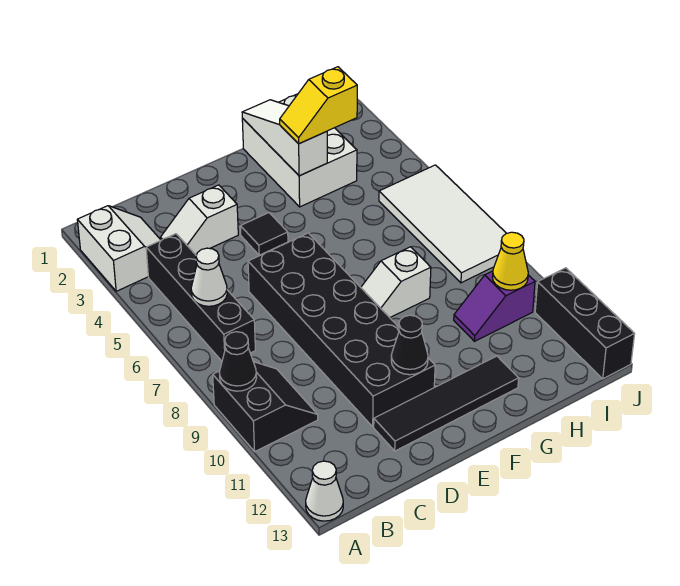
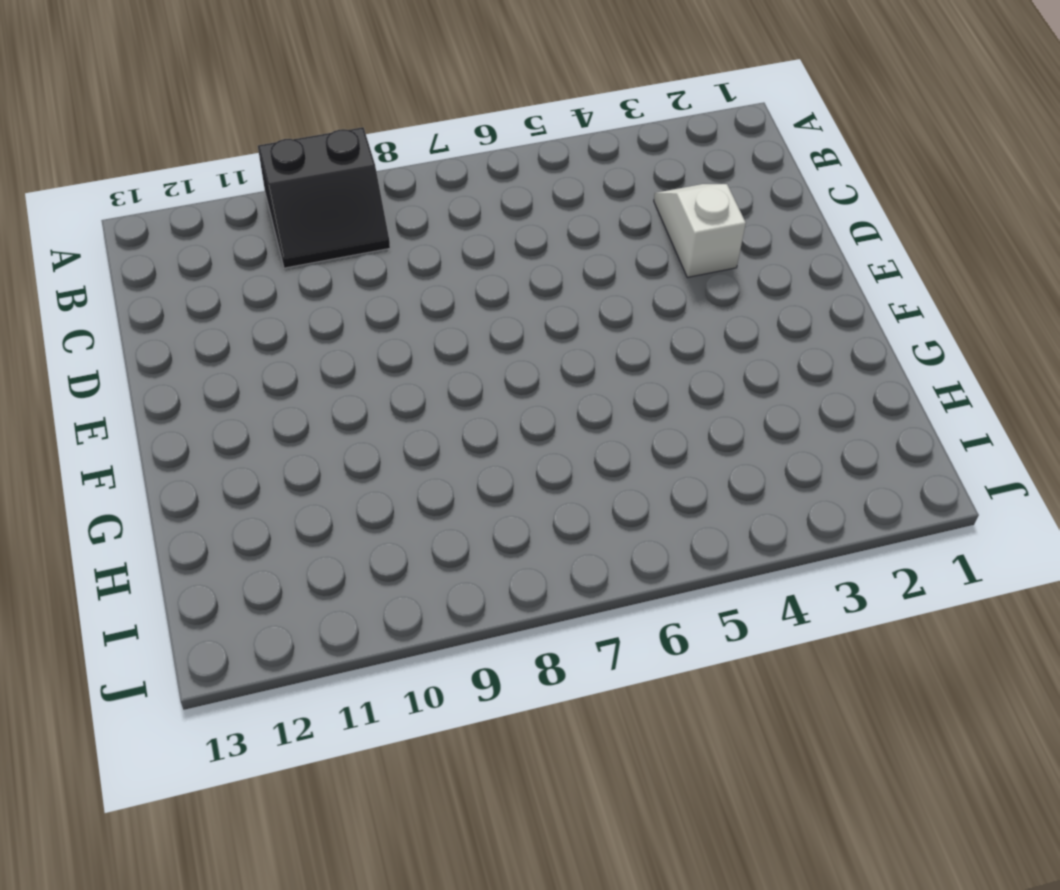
none -> white slope A2:B3 level 1 top A
none -> white cone A13 level 1
none -> black brick B4:B7 level 1

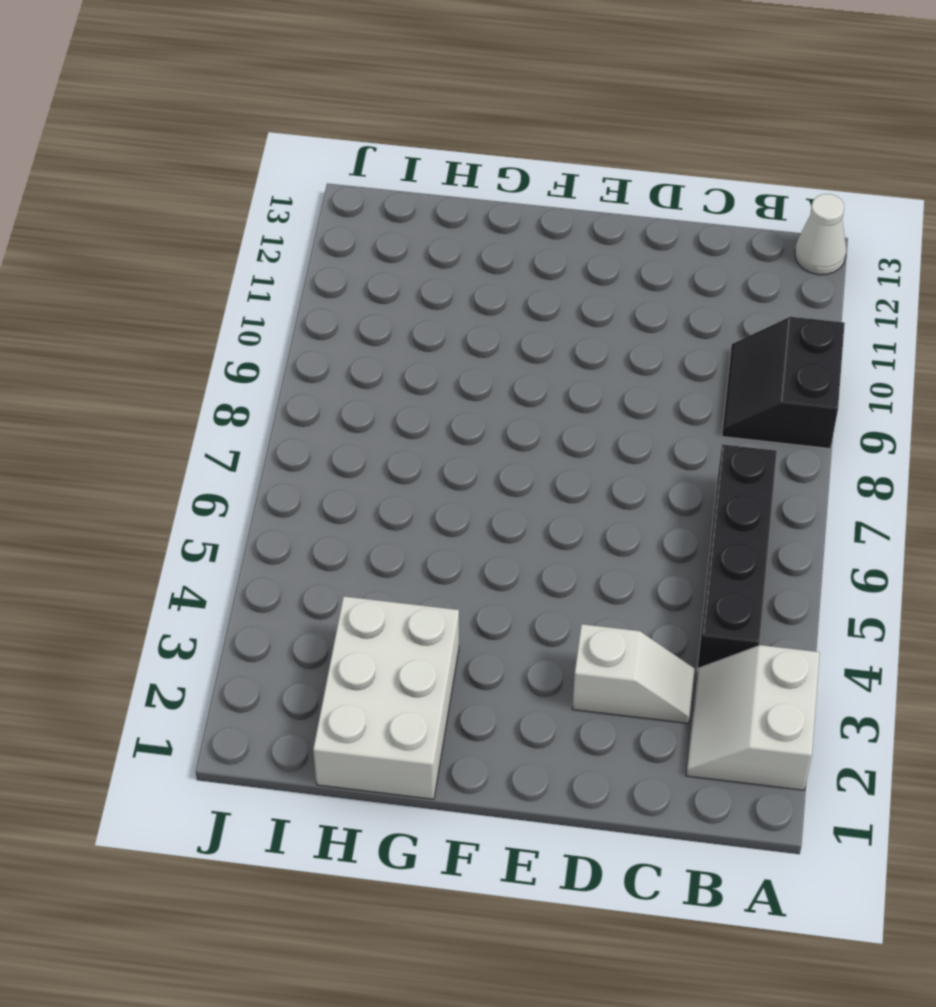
none -> black brick D6:E11 level 1
none -> black tile D12:G12 level 1
none -> black tile E4 level 1

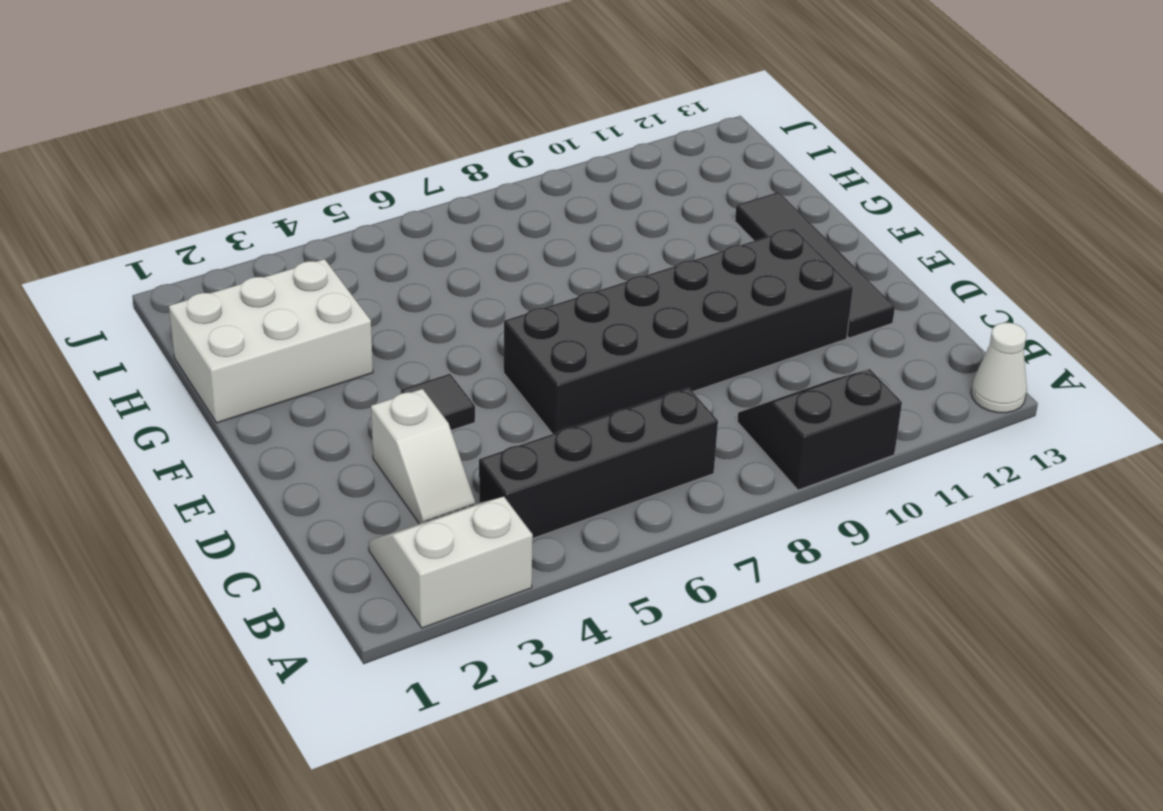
none -> white slope F8:G8 level 1 top G
none -> purple slope H10:I10 level 1 top I
none -> white tile I5:J8 level 1

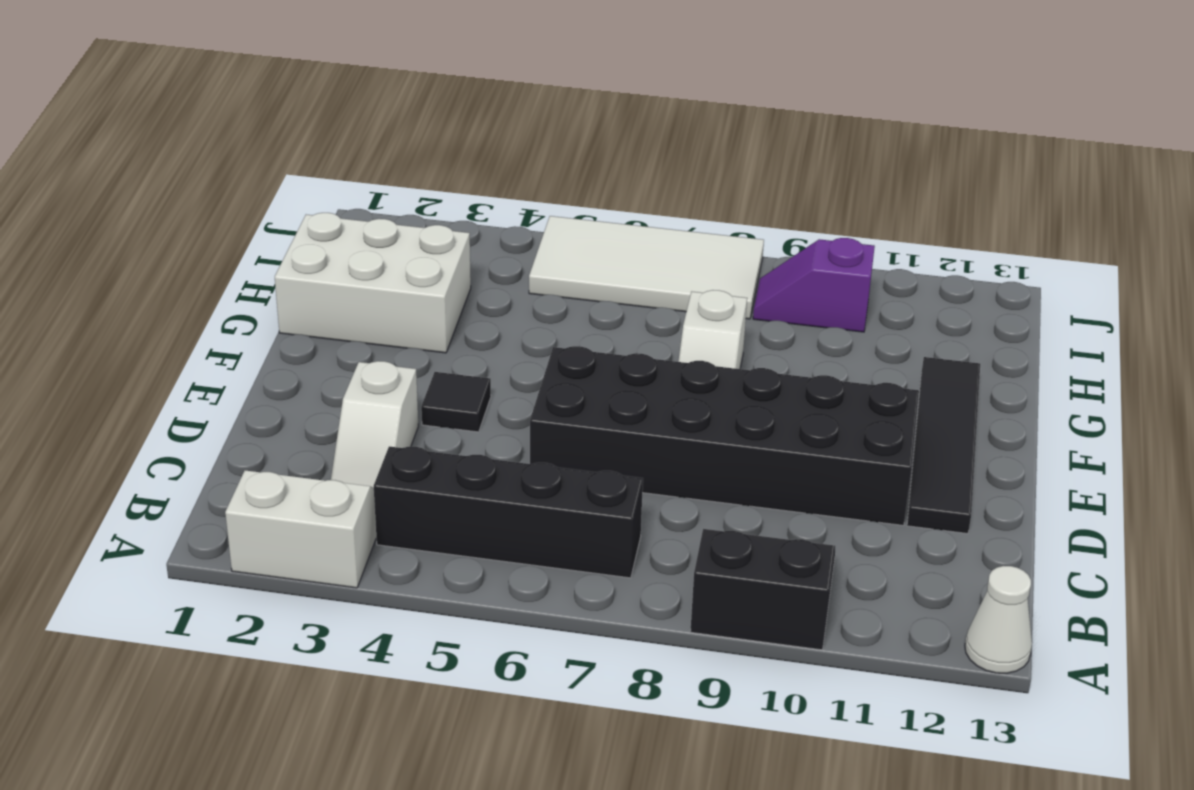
purple slope I9:I10 level 1 top 10 -> purple slope H10:I10 level 1 top I
none -> black brick J11:J13 level 1
none -> black cone A9 level 2
none -> white cone B6 level 2

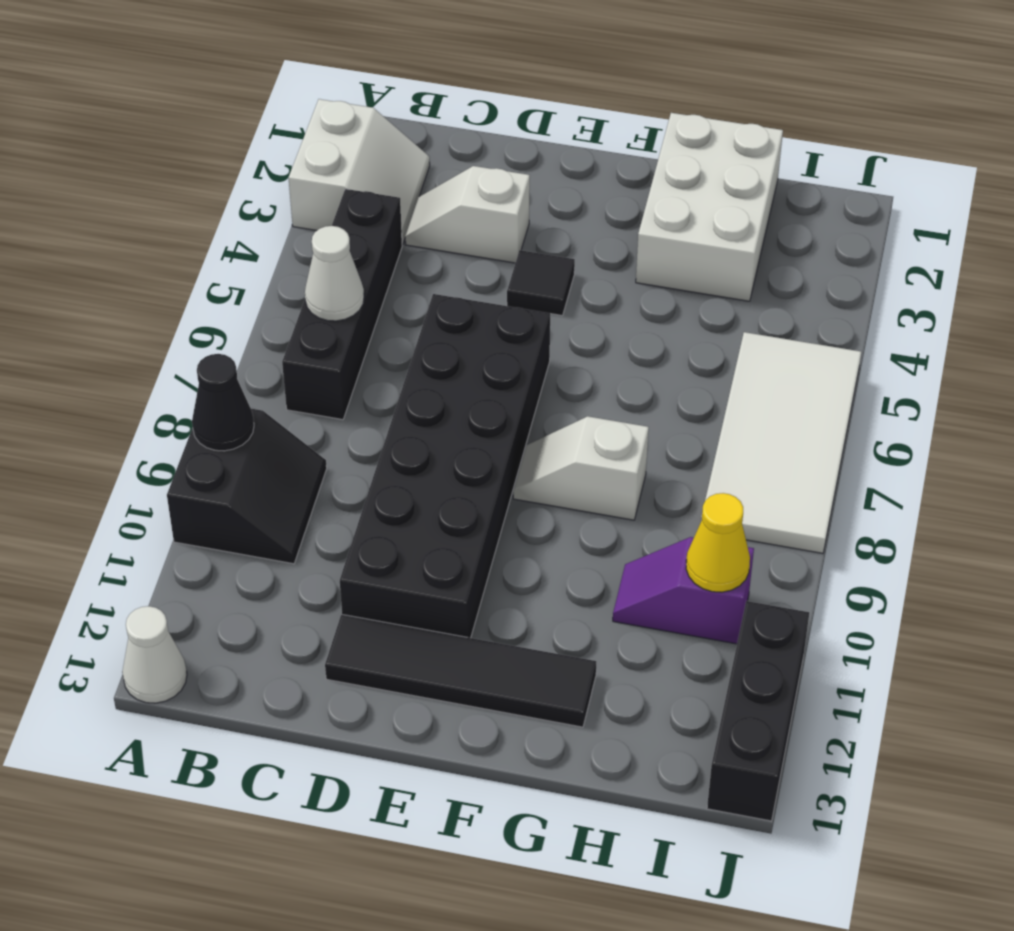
none -> black cone E11 level 2
none -> white slope G1:G3 level 2 top 3
none -> yellow slope G3:H3 level 3 top H

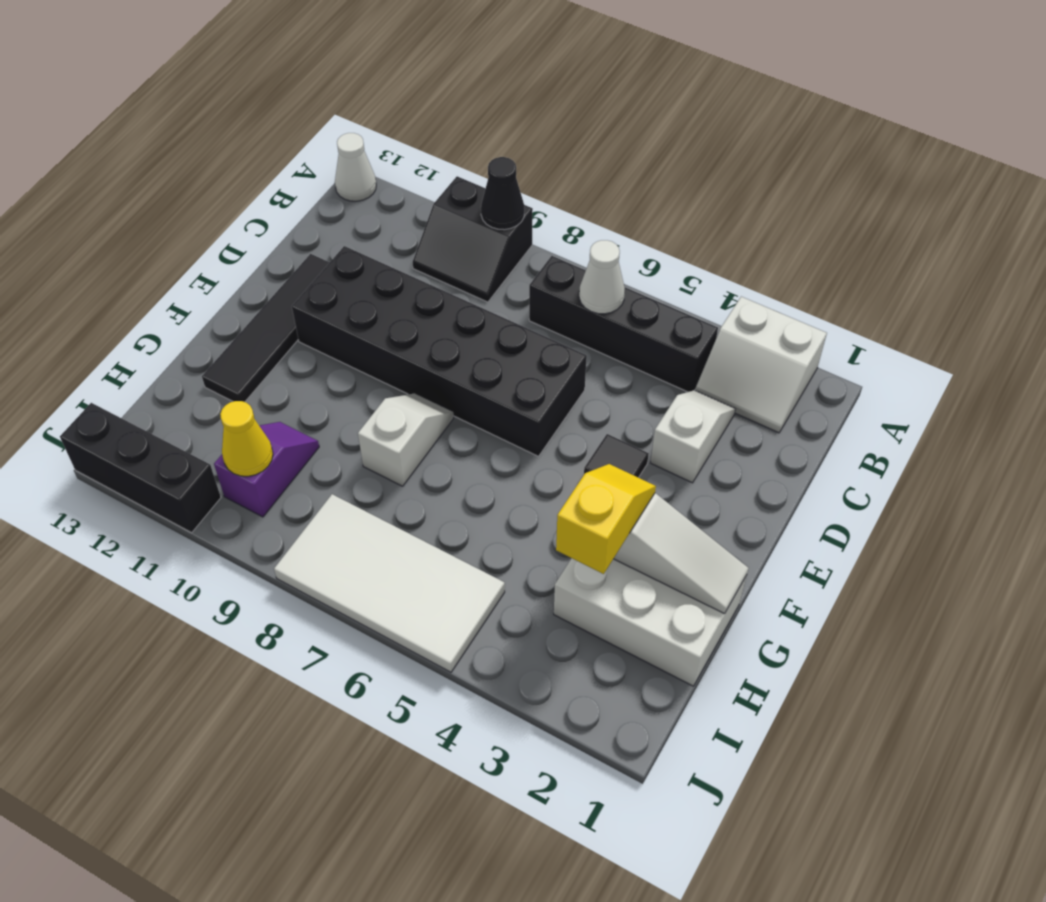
none -> black cone E11 level 2

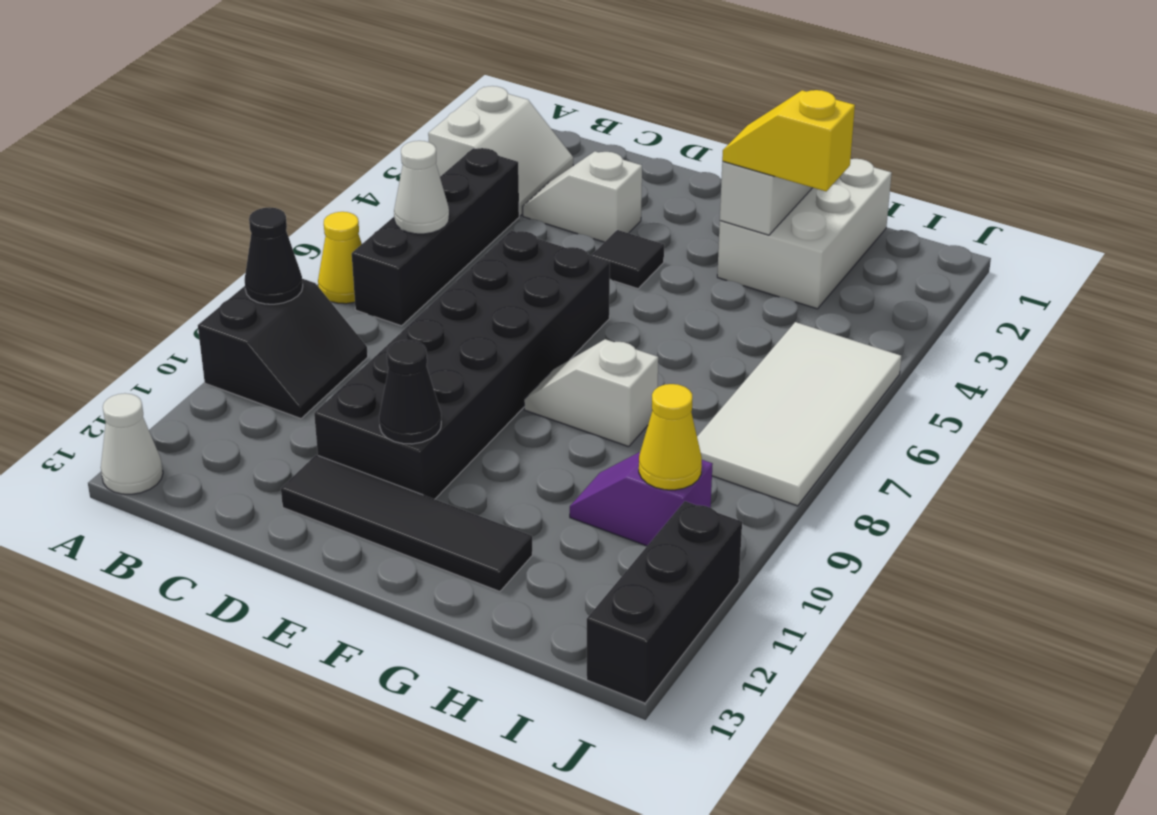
yellow cone A7 level 1 -> none

